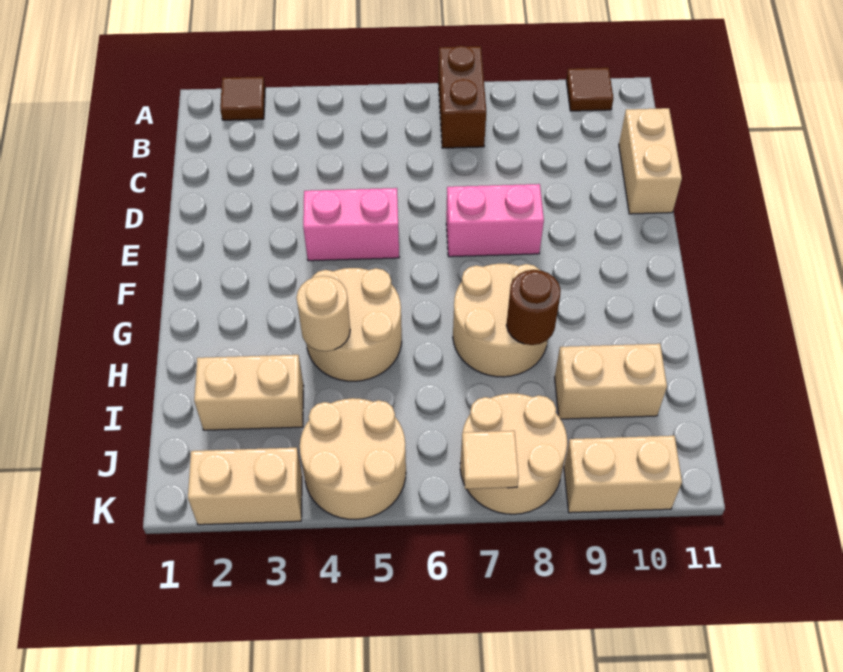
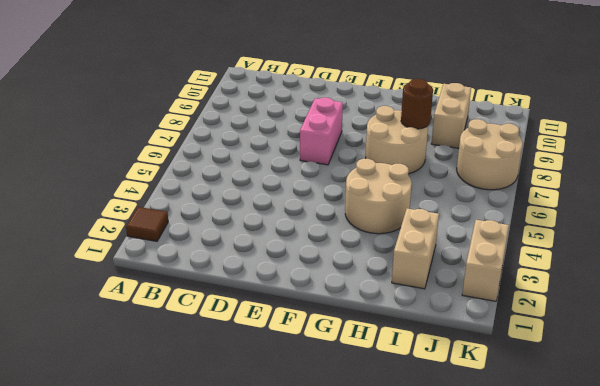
none -> brown brick A7:B7 level 1
none -> brown tile A10 level 1
none -> tan brick C11:D11 level 1

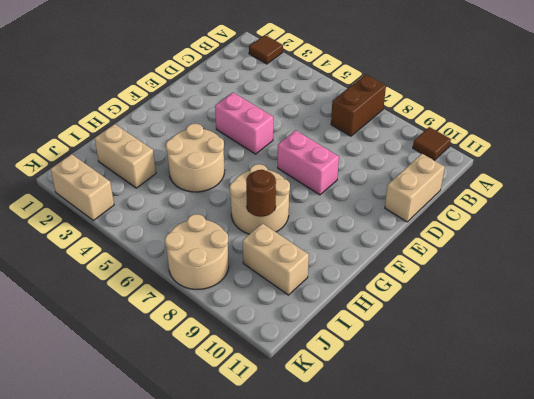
none -> tan round brick J4:K5 level 1
none -> tan brick K9:K10 level 1
none -> tan round brick H4 level 2

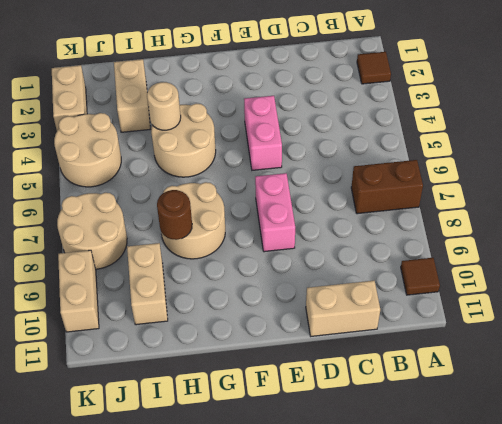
none -> tan tile K7 level 2

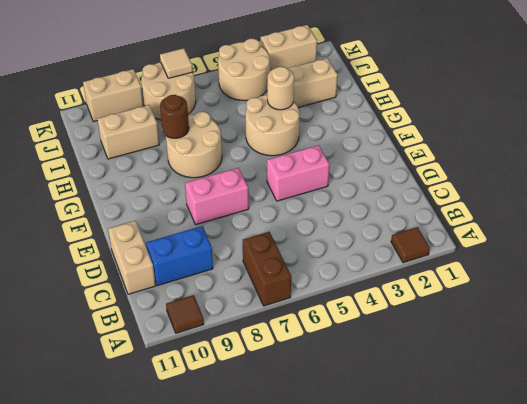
blue brick C9:C10 level 1 -> none

